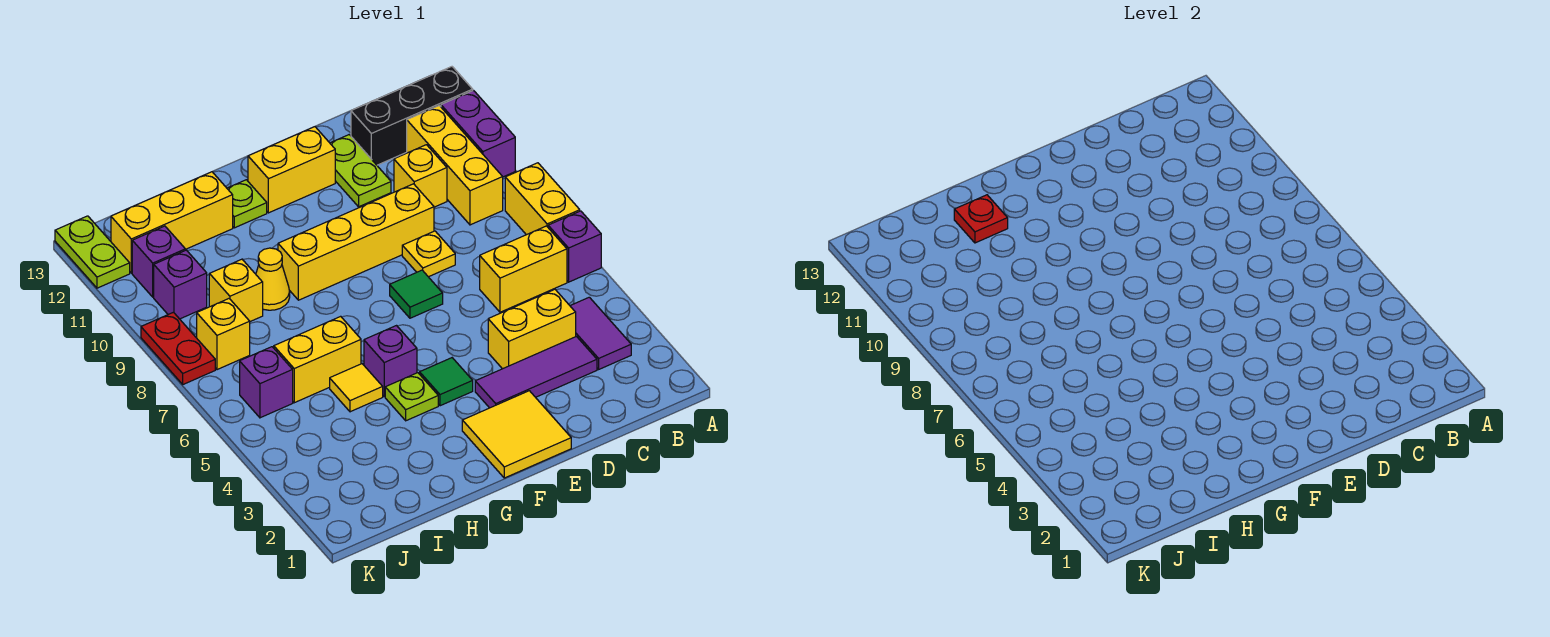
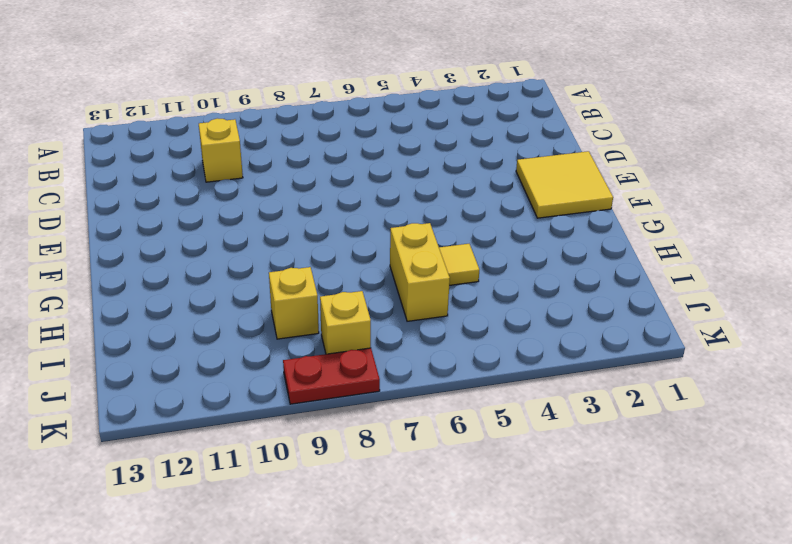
none -> purple brick A6 level 1
none -> yellow brick A7:A8 level 1
none -> purple brick A10:A11 level 1
none -> black brick A12:C12 level 1

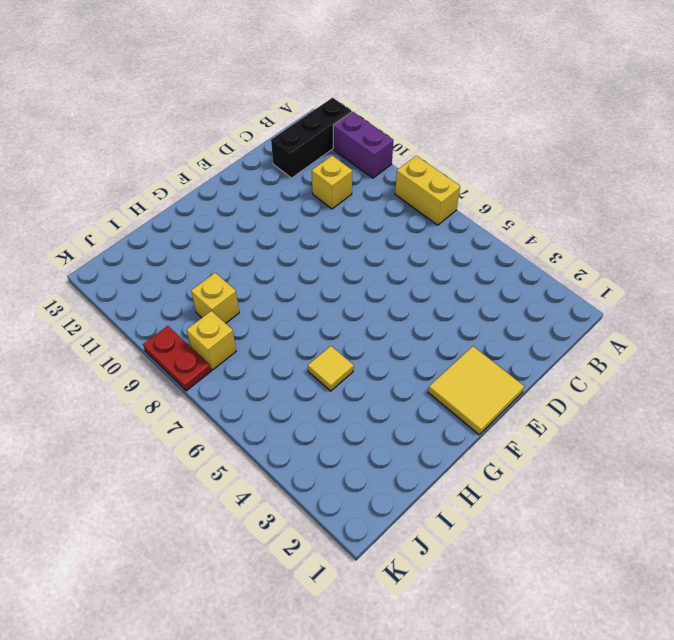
none -> purple brick A6 level 1
none -> purple tile B3:B4 level 1
none -> yellow brick B6:C6 level 1
none -> yellow brick B9:B11 level 1

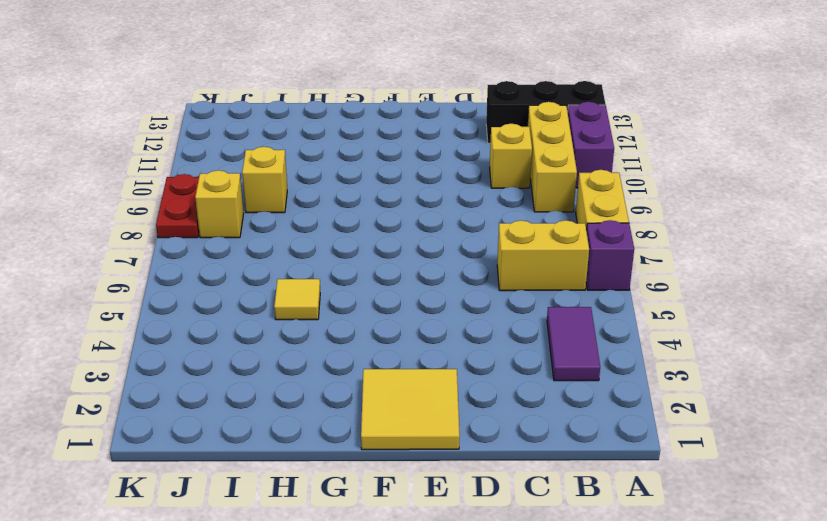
none -> purple tile C3:E3 level 1
none -> yellow brick C4:D4 level 1
none -> yellow plate D8 level 1
none -> yellow brick D9:G9 level 1

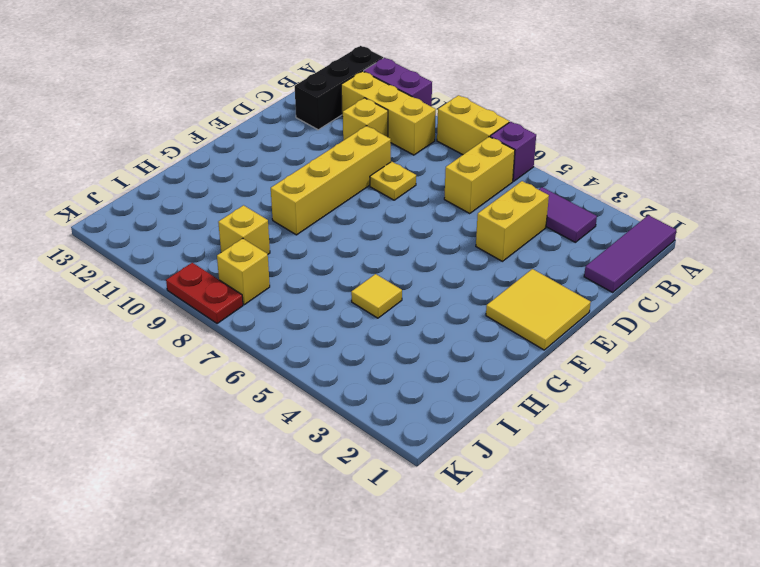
purple tile A1:C1 level 1 -> purple tile C3:E3 level 1
none -> lime plate D11:D12 level 1
none -> green tile E7 level 1
none -> yellow brick E12:F12 level 1
none -> green tile F4 level 1

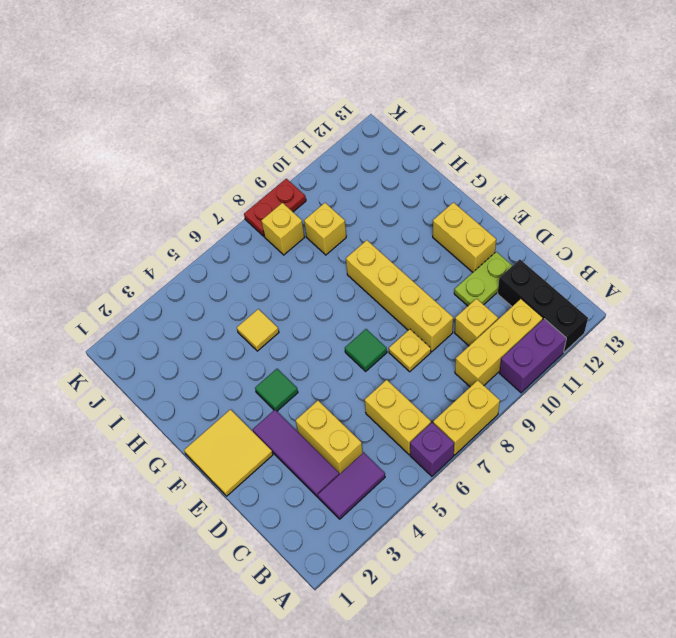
none -> lime plate G4 level 1
none -> purple brick G5 level 1
none -> lime plate G12 level 1
none -> yellow brick H6:I6 level 1

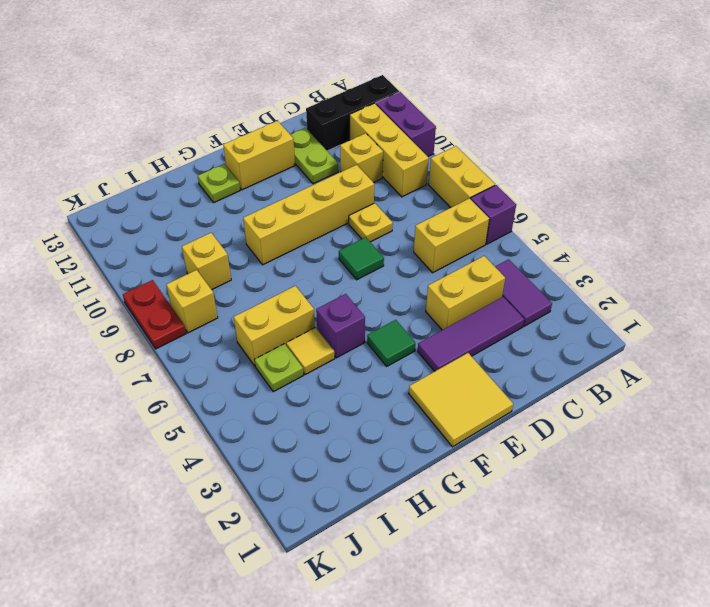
lime plate I5 level 1 -> lime plate G4 level 1
none -> yellow cone H9 level 1
none -> yellow brick H12:J12 level 1
none -> purple brick J6 level 1
none -> purple brick J10 level 1

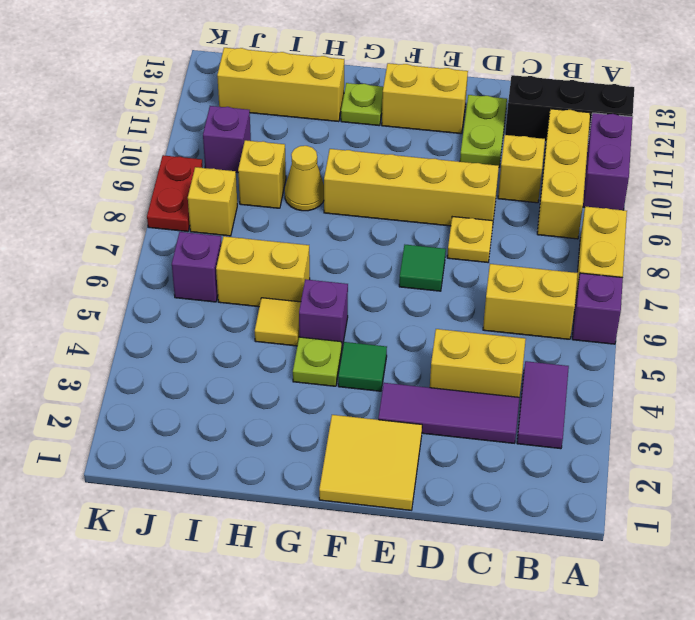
none -> purple brick J11 level 1
none -> lime plate K12:K13 level 1
none -> red plate H12 level 2

